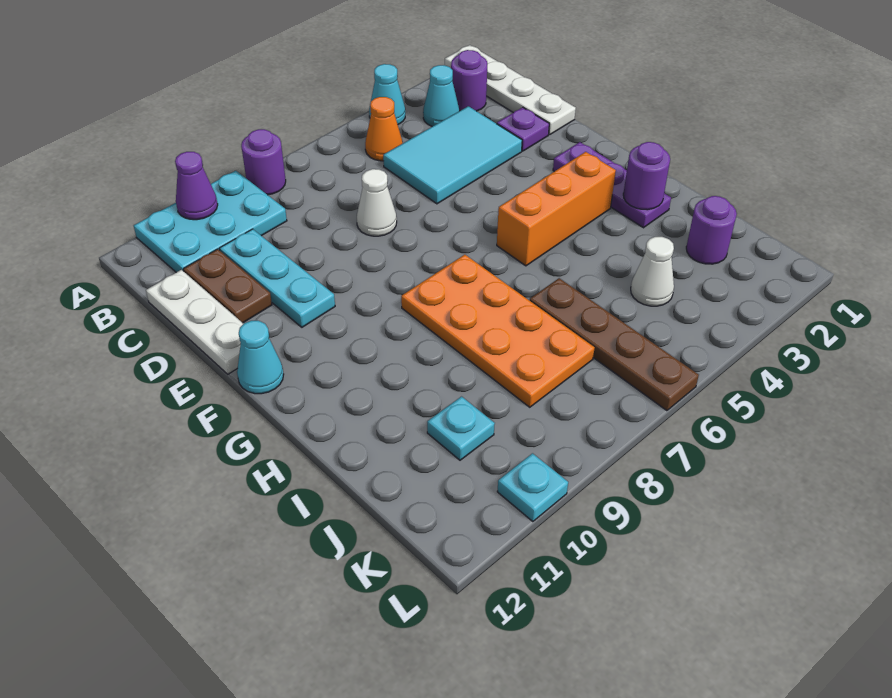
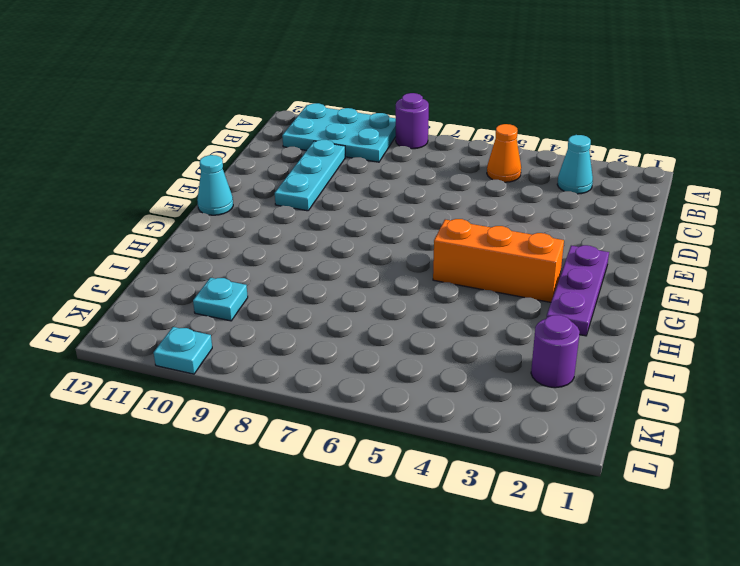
none -> white plate A1:D1 level 1
none -> cyan cone A4 level 1
none -> purple round brick B2 level 1

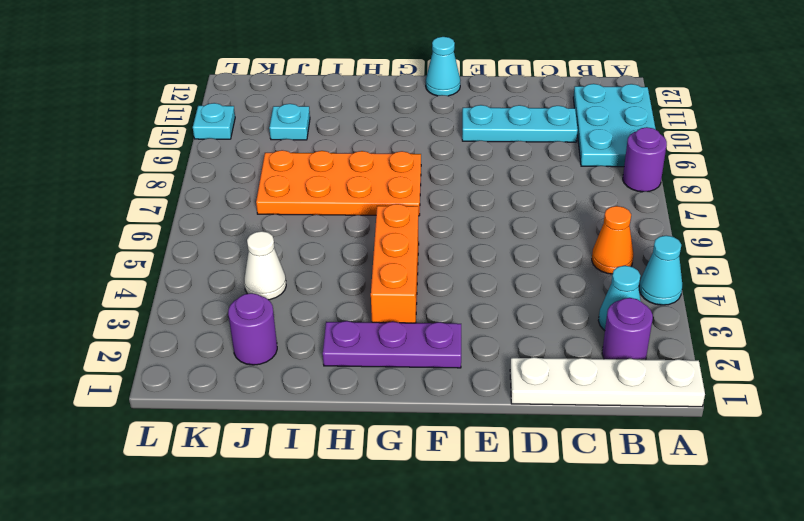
none -> cyan tile C3:D5 level 1
none -> brown plate C11:D11 level 1
none -> white plate C12:E12 level 1

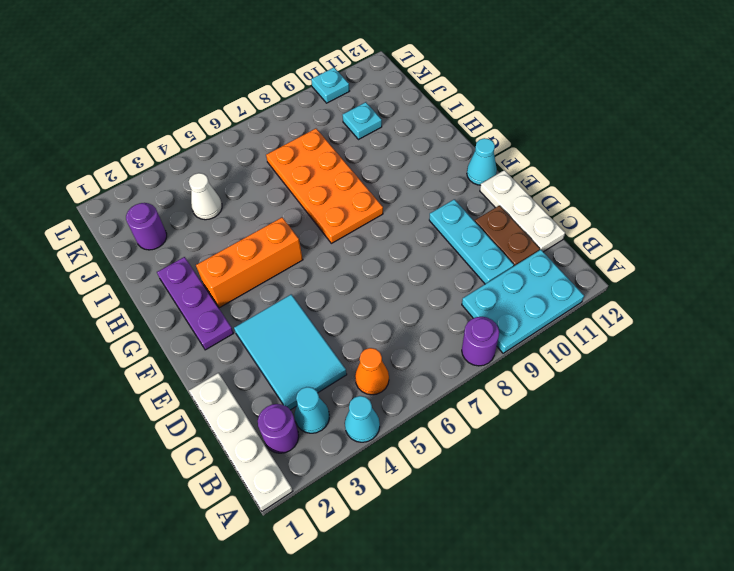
cyan tile C3:E4 level 1 -> cyan tile C3:D5 level 1
none -> purple plate D2 level 1
none -> white cone D7 level 1
none -> brown plate I6:L6 level 1

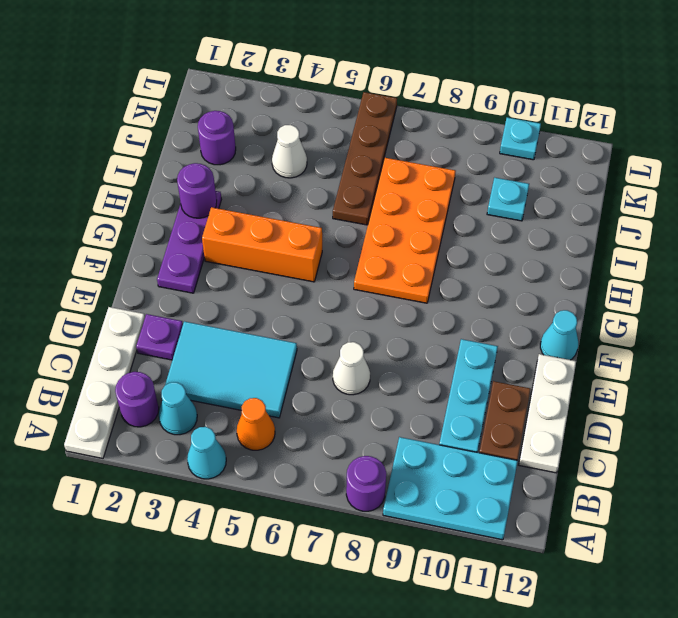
none -> purple cone A10 level 2

